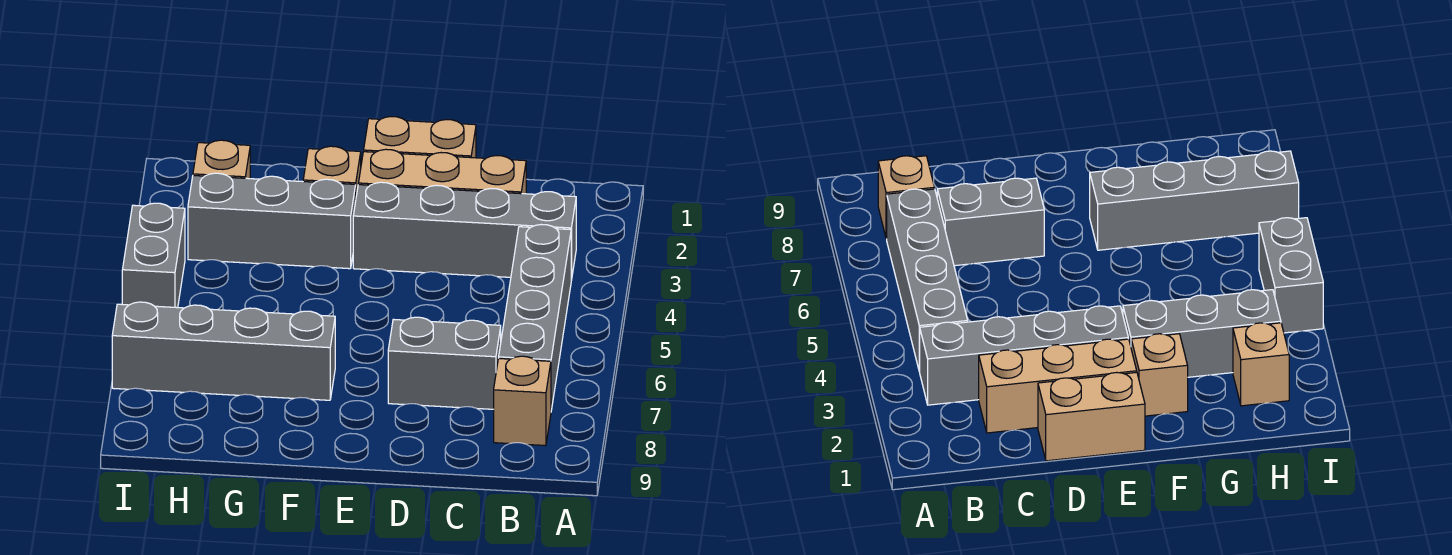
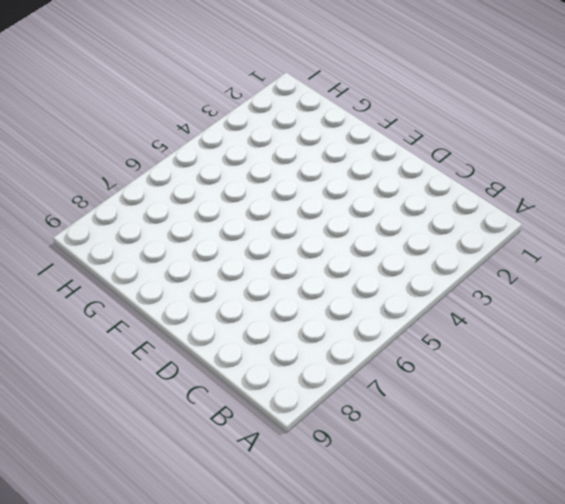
none -> grey brick B3:E3 level 1
none -> grey brick B4:B7 level 1

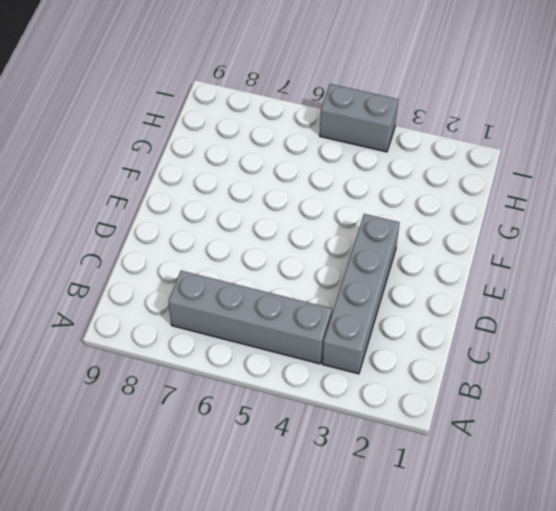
none -> tan brick B8 level 1
none -> tan brick C2:E2 level 1

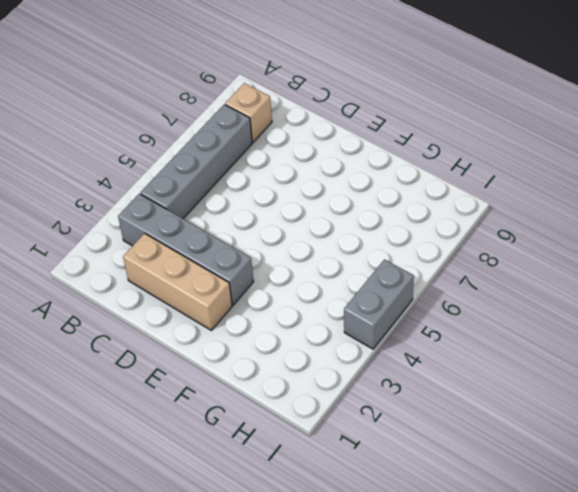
none -> grey brick C7:D7 level 1
none -> tan brick D1:E1 level 1

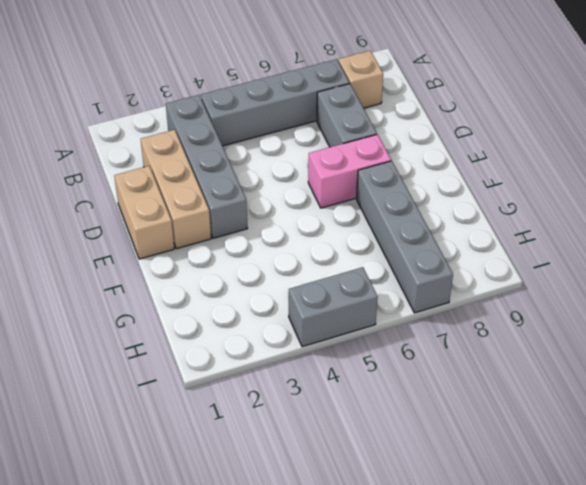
pink brick E6:E7 level 1 -> none
none -> tan brick F2 level 1
none -> grey brick F3:H3 level 1

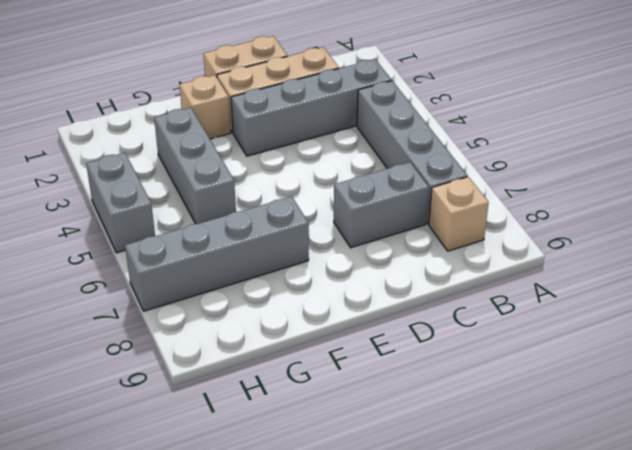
grey brick G3:G5 level 1 -> grey brick F3:H3 level 1
none -> tan brick H2 level 1

